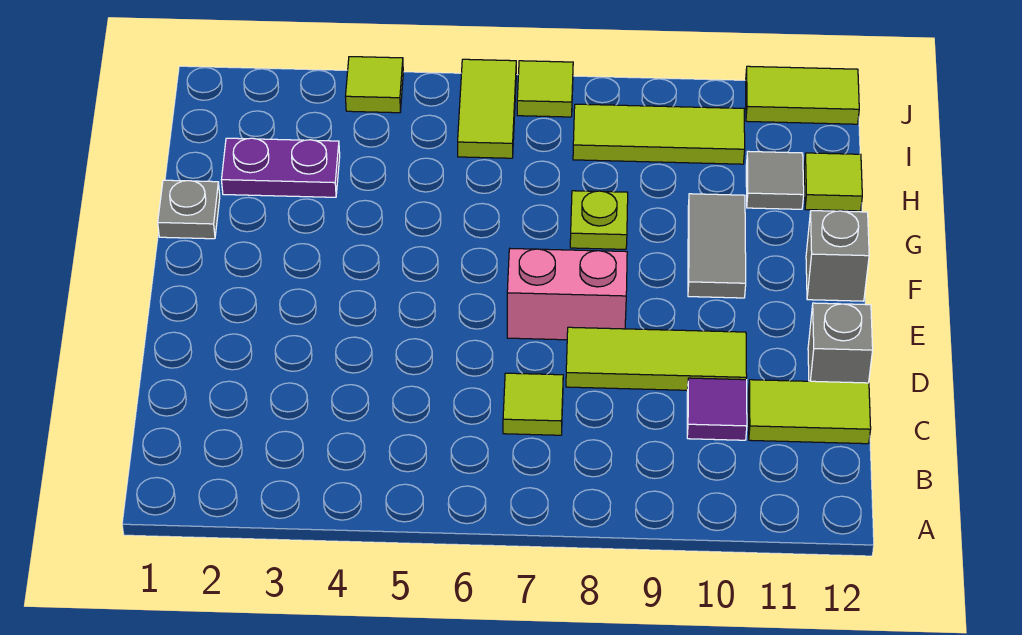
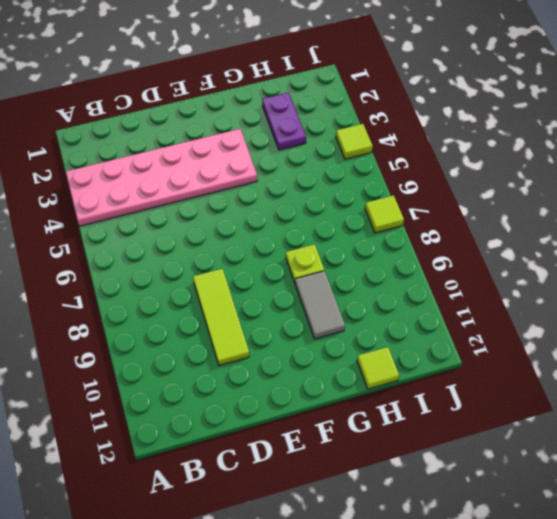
pink plate A3:F4 level 1 -> none
grey tile G9:G10 level 1 -> grey tile F10:G10 level 1
none -> lime tile C7 level 1
none -> purple tile C10 level 1
none -> lime tile C11:C12 level 1

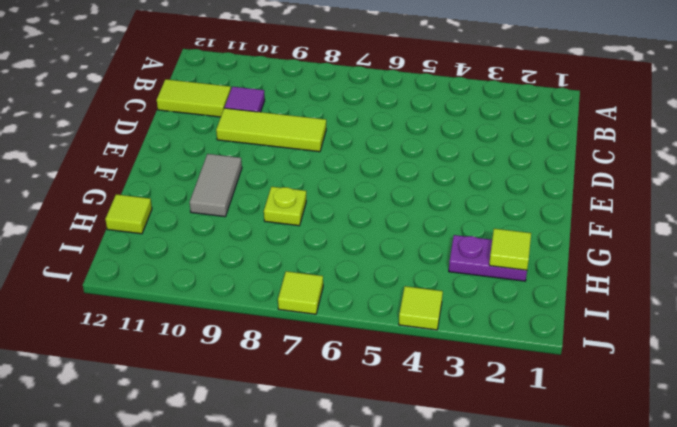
lime tile H2 level 2 -> lime tile C7 level 1
none -> grey brick D12 level 1
none -> pink brick E7:E8 level 1
none -> grey brick F12 level 1

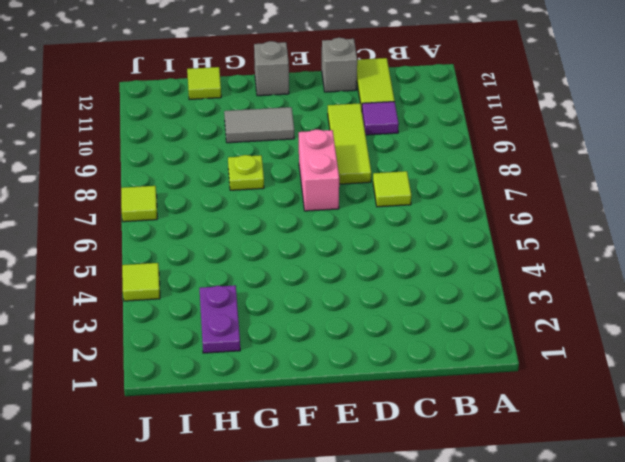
none -> grey plate G1 level 1
none -> grey tile H11 level 1
none -> lime tile I6:J6 level 1

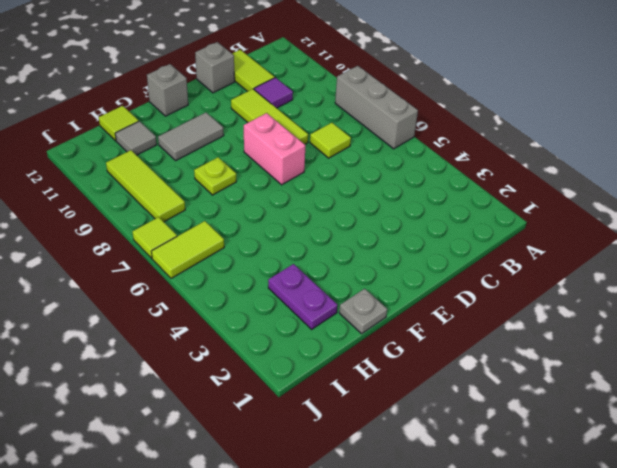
grey brick A6:A8 level 1 -> none
none -> lime tile J4 level 1
none -> lime tile J11:J12 level 1

